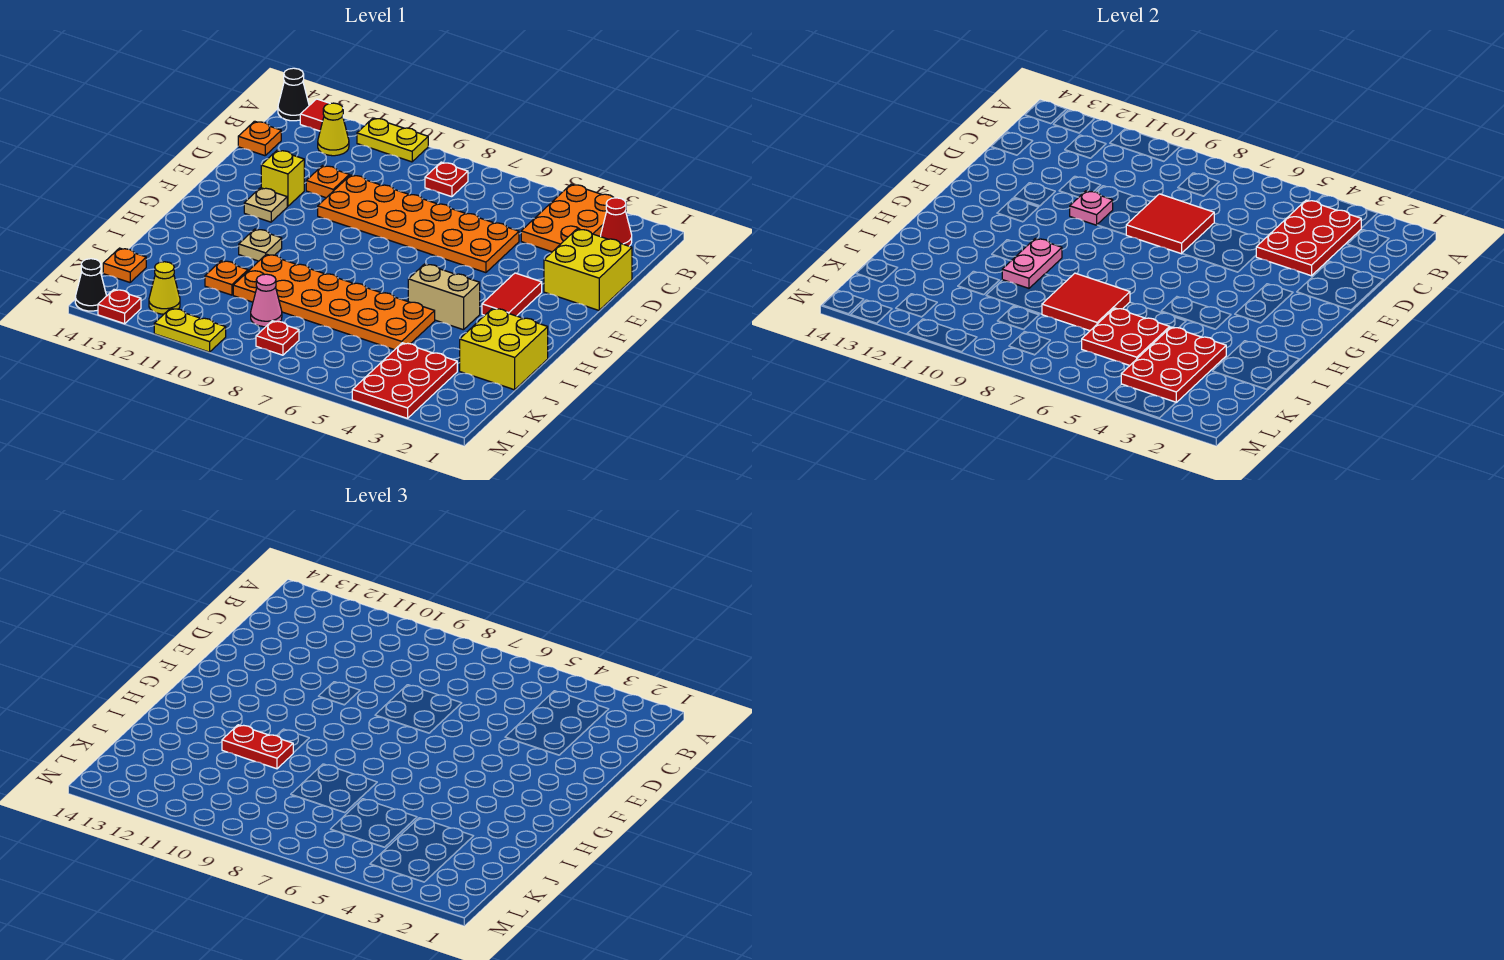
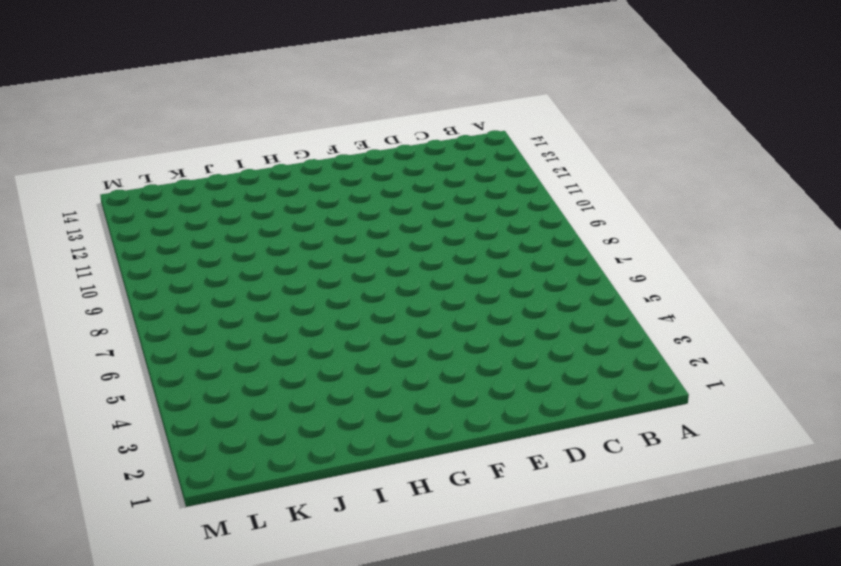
none -> orange plate A3:C4 level 1
none -> yellow plate A10:A11 level 1
none -> red tile A13 level 1
none -> black cone A14 level 1

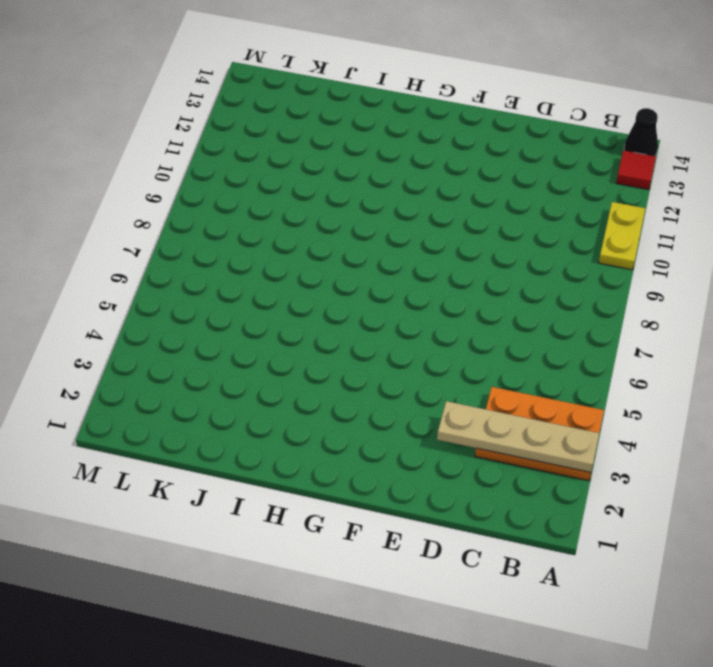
tan plate A3:D3 level 2 -> red plate B3:D4 level 2
none -> red cone B2 level 1
none -> red plate B8 level 1
none -> yellow cone B12 level 1
none -> orange plate C14 level 1

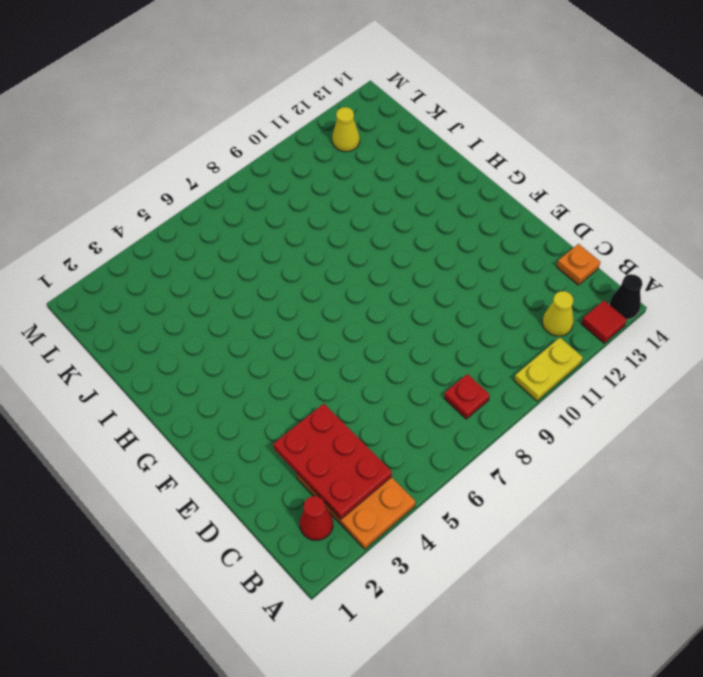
none -> yellow brick D1:E2 level 1
none -> orange plate D5:E10 level 1
none -> orange plate D11 level 1
none -> yellow brick E12 level 1

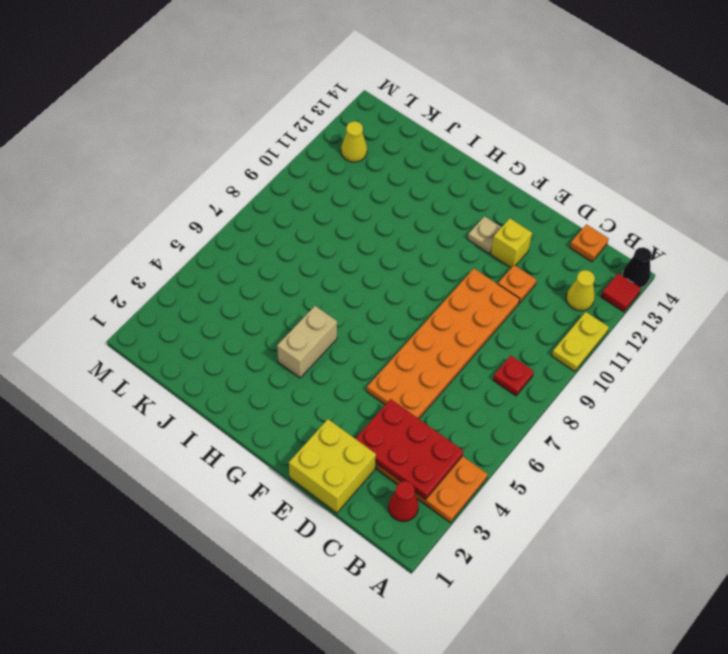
none -> red tile F3:G3 level 1
none -> tan plate H11 level 1
none -> yellow brick I1:J2 level 1
none -> orange plate I5:J10 level 1

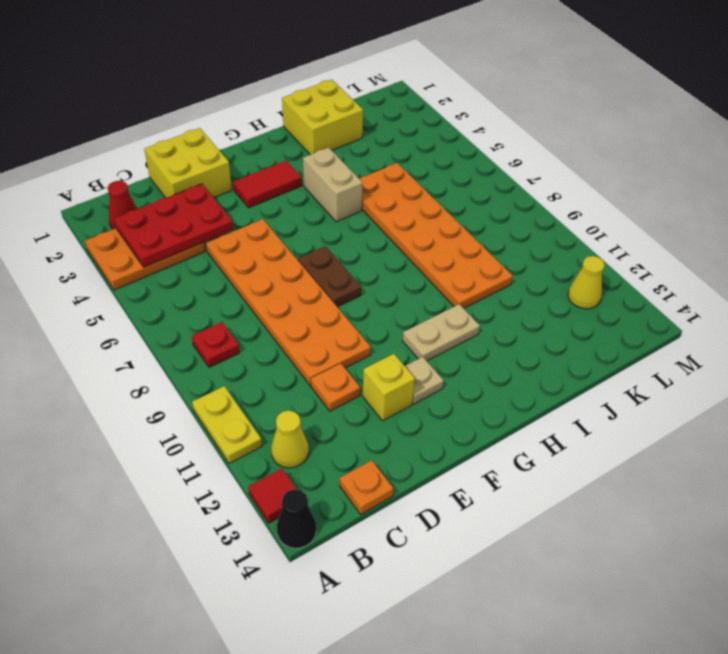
brown plate F7:F8 level 1 -> none
tan plate G11:H11 level 1 -> tan plate H11 level 1
none -> orange plate J11 level 1
none -> red plate K3:M4 level 1
none -> pink cone K9 level 1
none -> orange plate K14 level 1

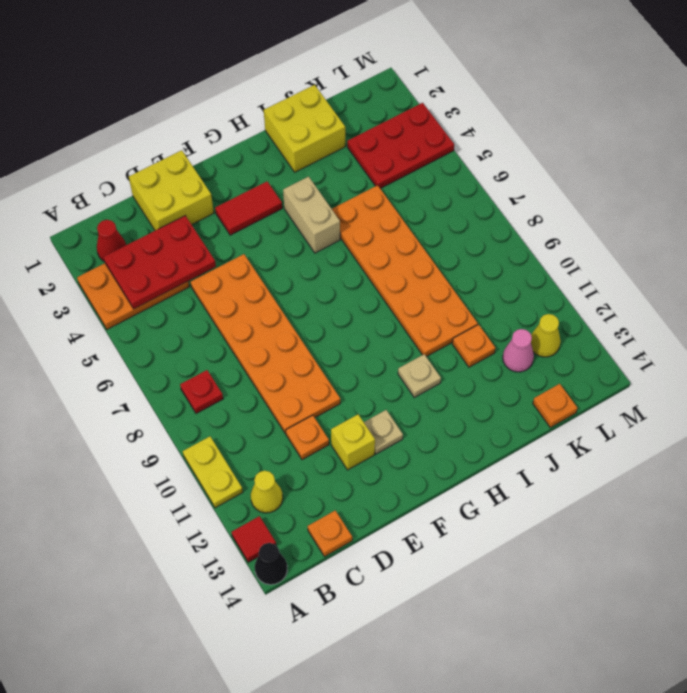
pink cone K12 level 1 -> pink cone K9 level 1
none -> red plate L8 level 1
none -> yellow plate M10:M11 level 1
none -> red plate M13 level 1
none -> black cone M14 level 1

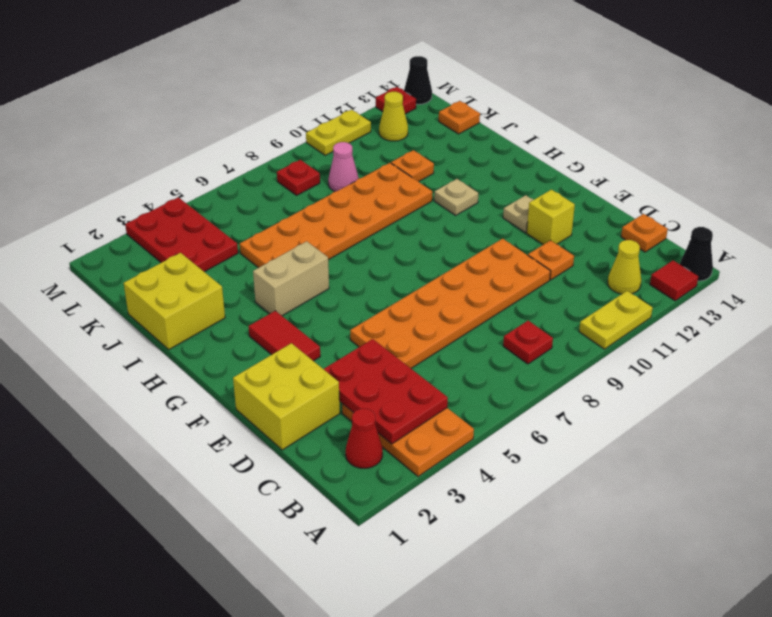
none -> red tile D7:E8 level 2
none -> pink plate E10 level 2
none -> pink plate H10:I10 level 2
none -> red tile I7:J8 level 2

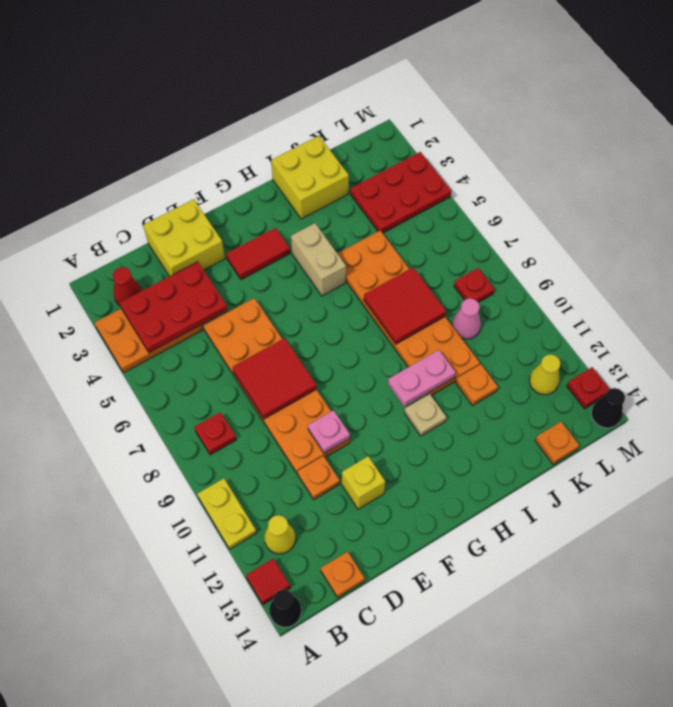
none -> tan plate F12 level 1
none -> yellow plate M10:M11 level 1
none -> red plate J3:L4 level 2
none -> red plate J5:K6 level 2

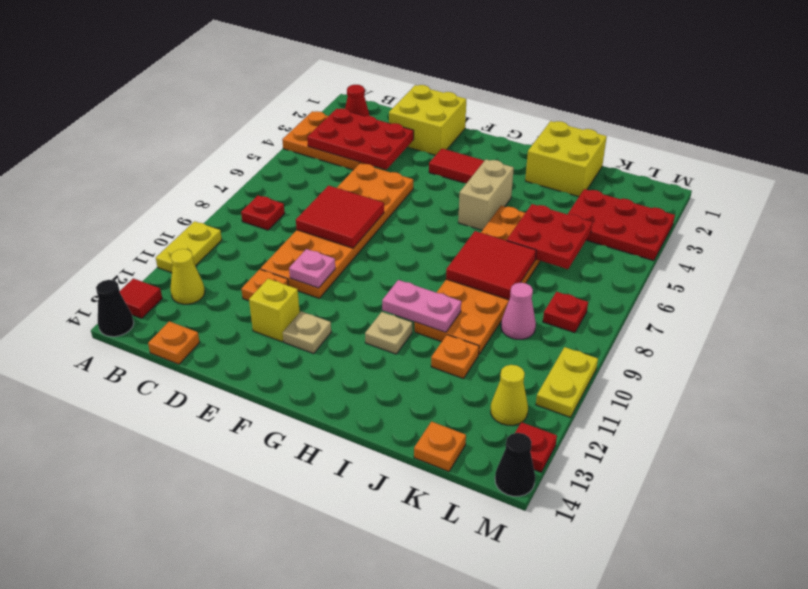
none -> red plate J3:L4 level 2
none -> red plate I10:I11 level 3

